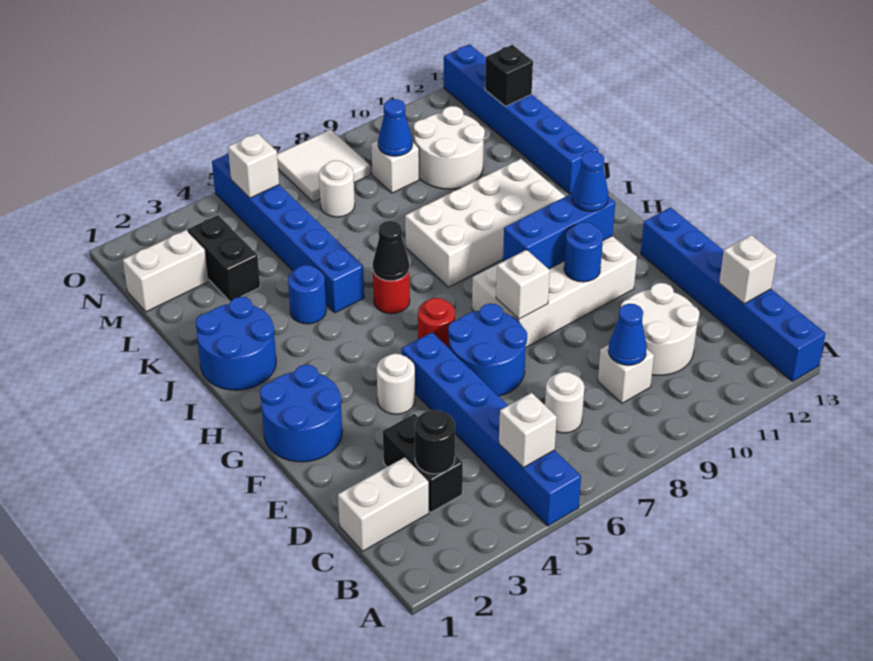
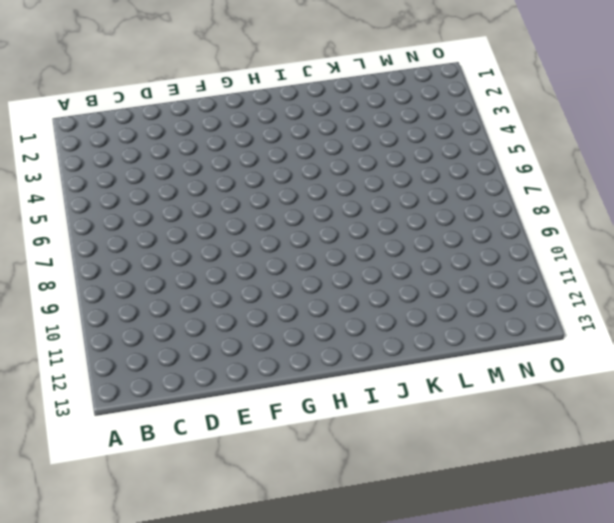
none -> blue brick A5:F5 level 1
none -> blue brick A13:F13 level 1
none -> white brick C1:C2 level 1
none -> black brick C3:D3 level 1

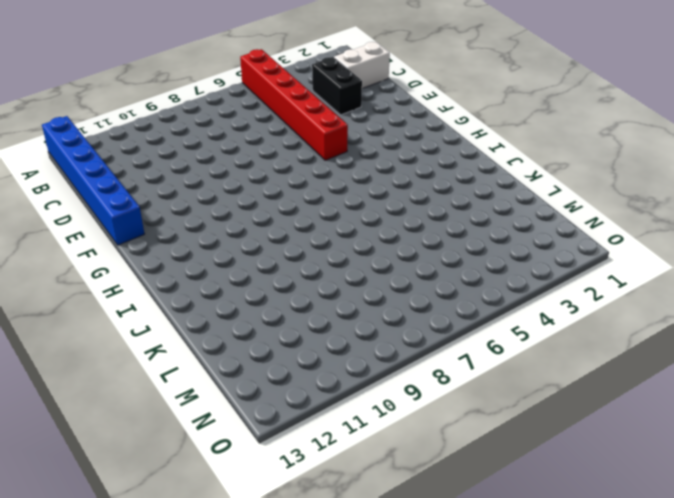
red brick A5:F5 level 1 -> blue brick A5:F5 level 1
none -> white round brick C7 level 1
none -> white brick C9 level 1
none -> white round brick C10:D11 level 1
none -> blue round brick E6:F7 level 1

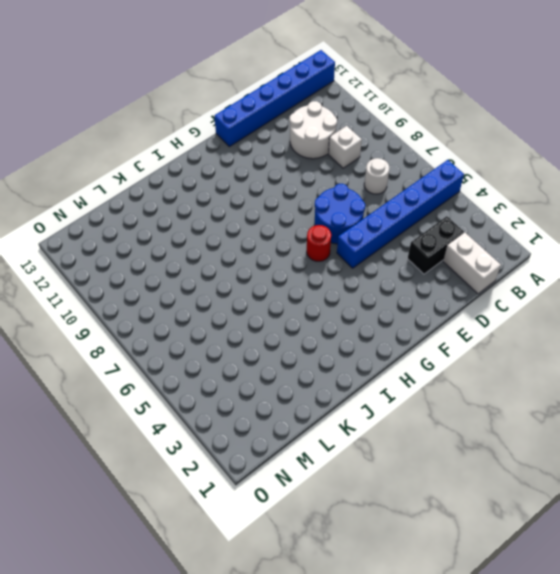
none -> blue round brick F1:G2 level 1
none -> white round brick F4 level 1
none -> white brick F8:G11 level 1
none -> blue round brick I1:J2 level 1

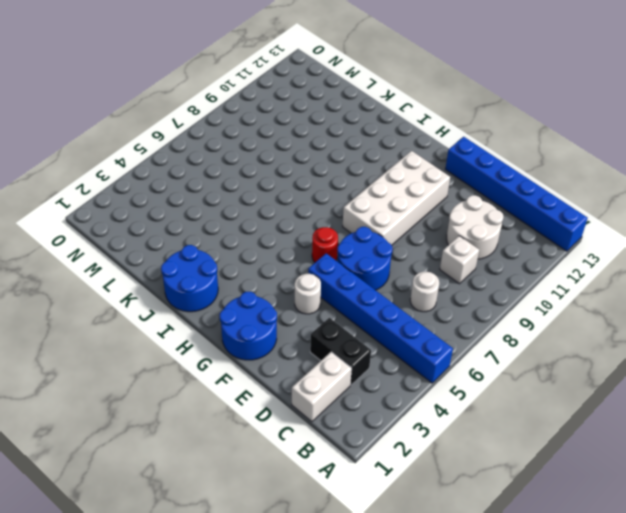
none -> red round brick I6 level 1
none -> white brick I8:J11 level 1
none -> blue round brick J4 level 1
none -> blue brick J5:O5 level 1

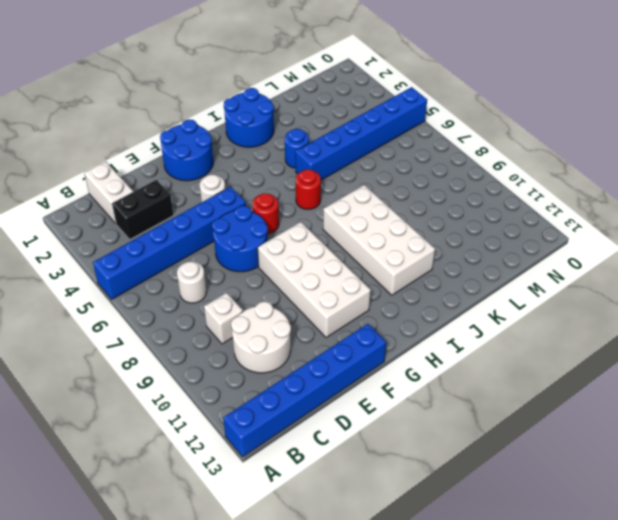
none -> blue brick J13:O13 level 1
none -> black brick L3:M3 level 1
none -> white round brick L10:M11 level 1
none -> white brick M1:M2 level 1

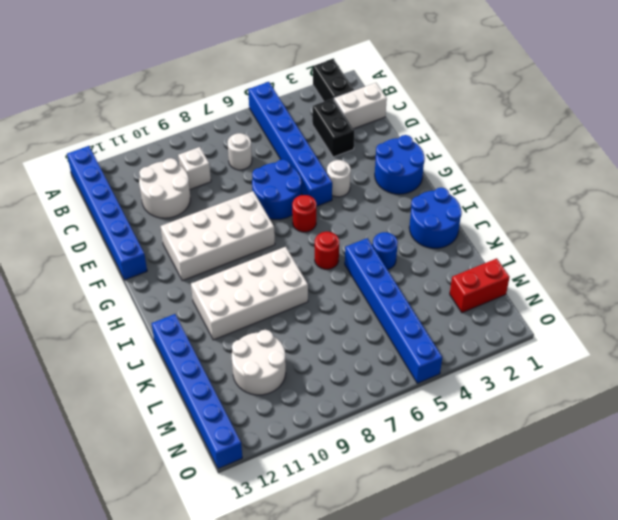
black brick A2:B2 level 1 -> black brick L3:M3 level 1
red brick M1:M2 level 1 -> white brick M1:M2 level 1
none -> white round brick M7 level 1
none -> white brick M9 level 1
none -> white tile N7:O8 level 1
none -> white brick B5 level 2

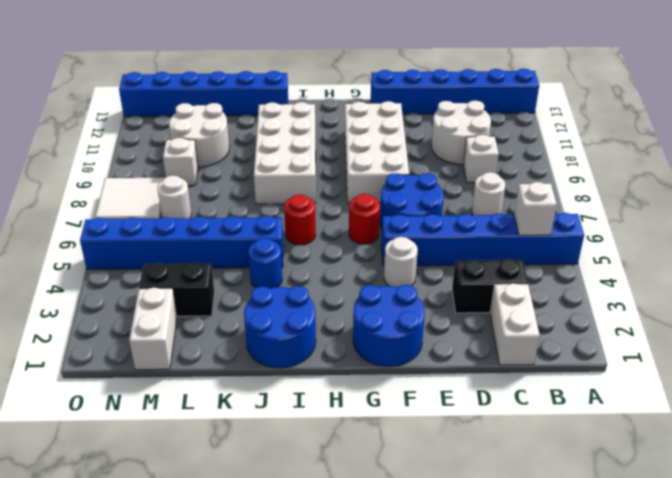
none -> black round brick C3 level 2
none -> blue cone C9 level 2
none -> white brick C13 level 2
none -> white brick F8 level 2

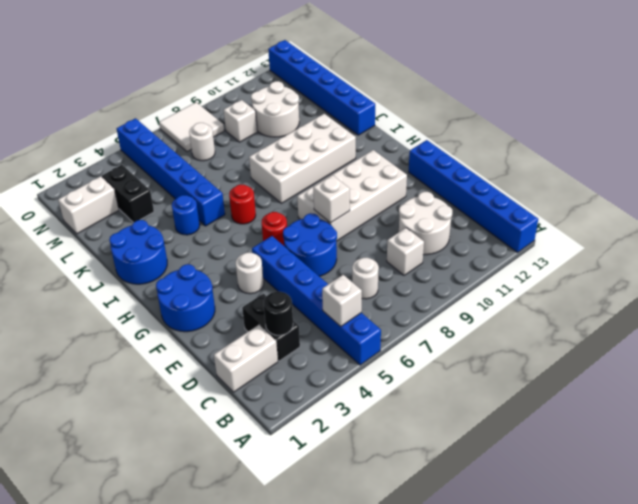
none -> blue cone C9 level 2
none -> white brick C13 level 2
none -> blue round brick F10 level 2
none -> blue brick G9:G11 level 2

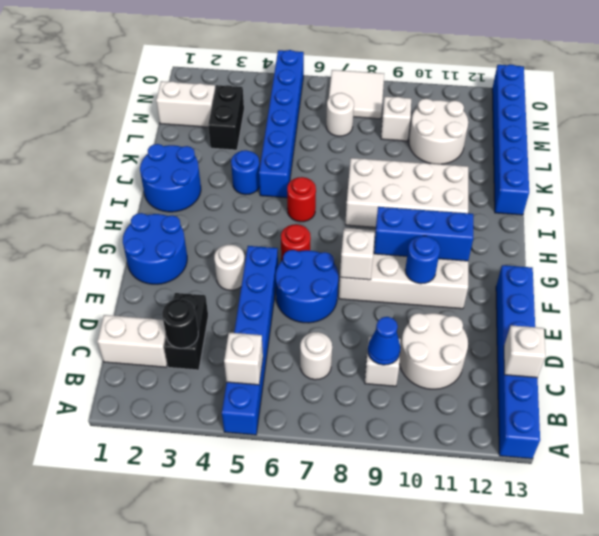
none -> black cone I6 level 2
none -> blue cone M9 level 2
none -> black brick M13 level 2
none -> white brick N5 level 2

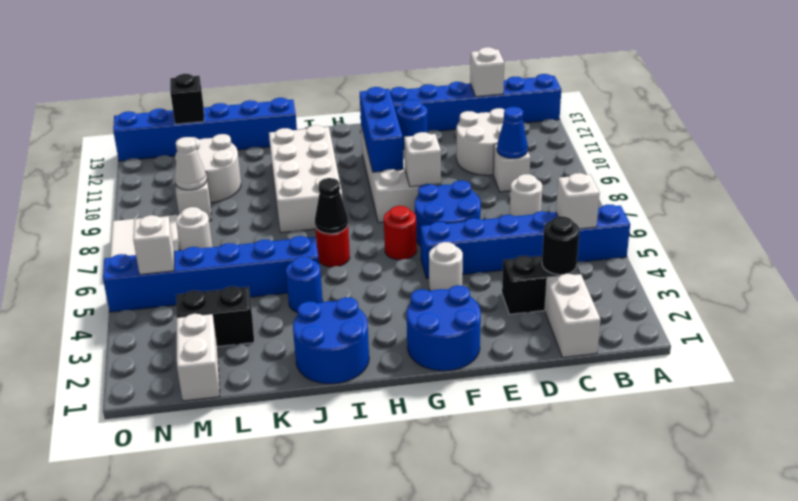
white cone M9 level 2 -> blue cone M9 level 2
none -> blue cone G11 level 3

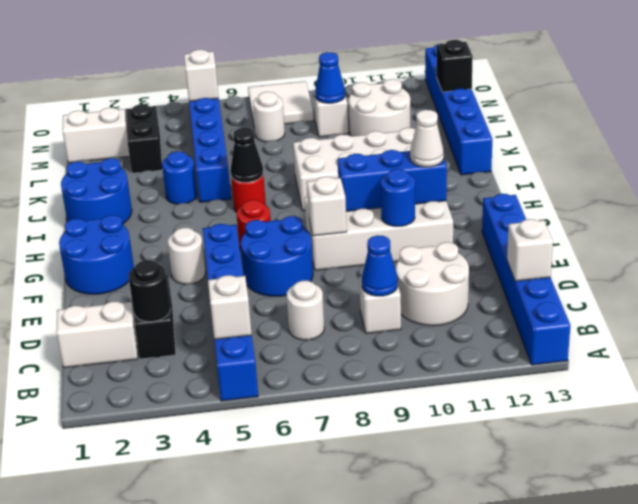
white cone G11 level 3 -> blue cone G11 level 3

